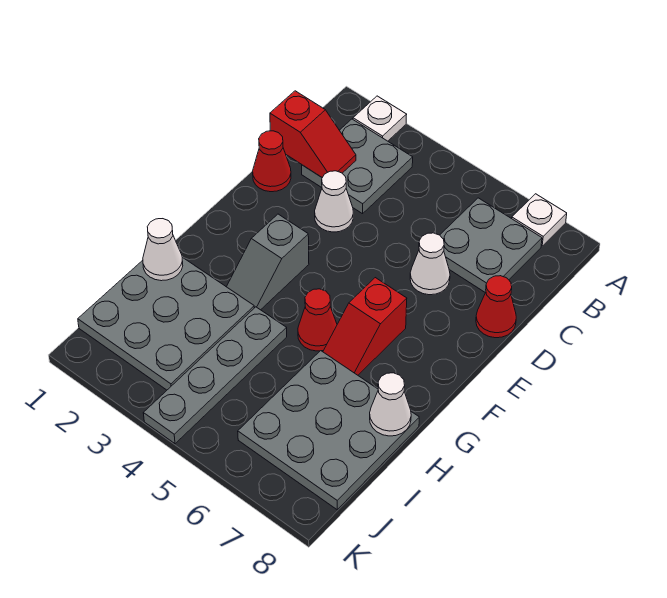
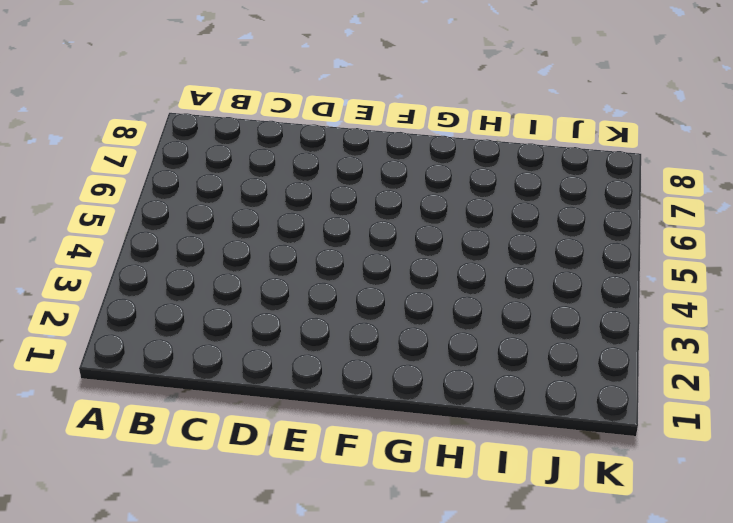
none -> white plate A2 level 1
none -> white plate A7 level 1
none -> grey plate B2:C3 level 1

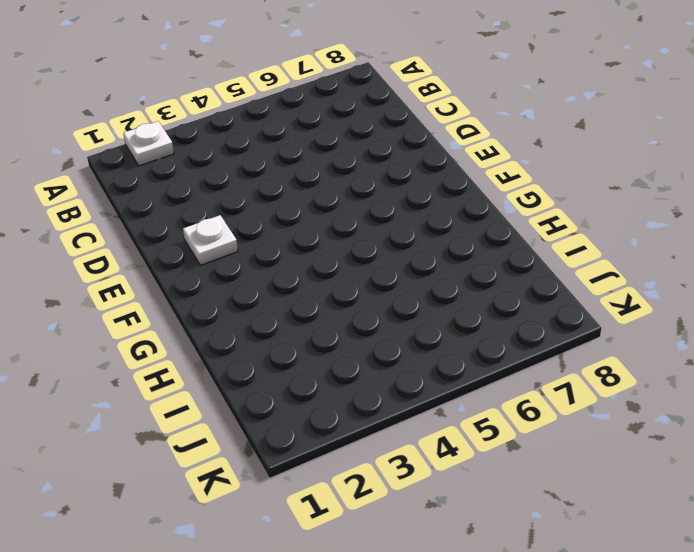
white plate E2 level 1 -> white plate A7 level 1
none -> grey plate B2:C3 level 1
none -> grey plate B6:C7 level 1
none -> red cone D1 level 1

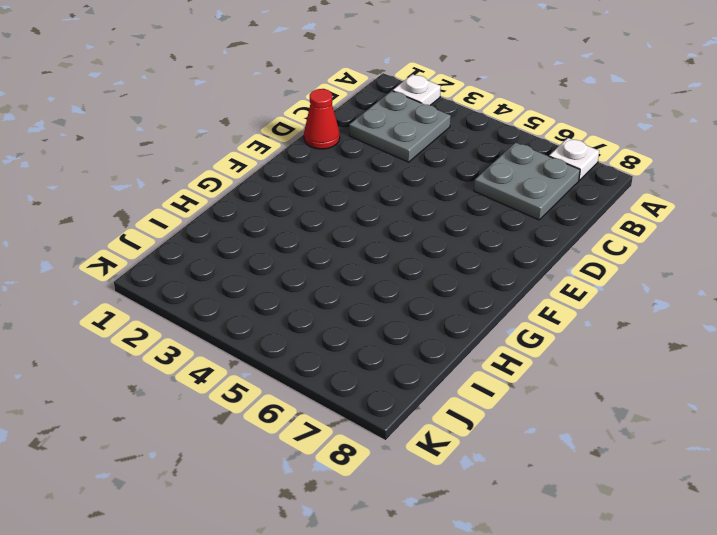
none -> white cone D3 level 1
none -> white cone D6 level 1
none -> red cone D8 level 1

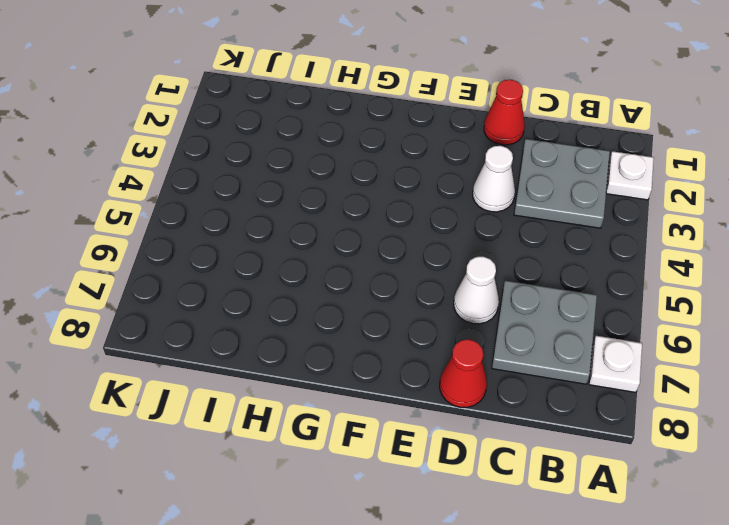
none -> grey slope F3:G3 level 1 top F
none -> red slope F6:G6 level 1 top F
none -> red cone G5 level 1

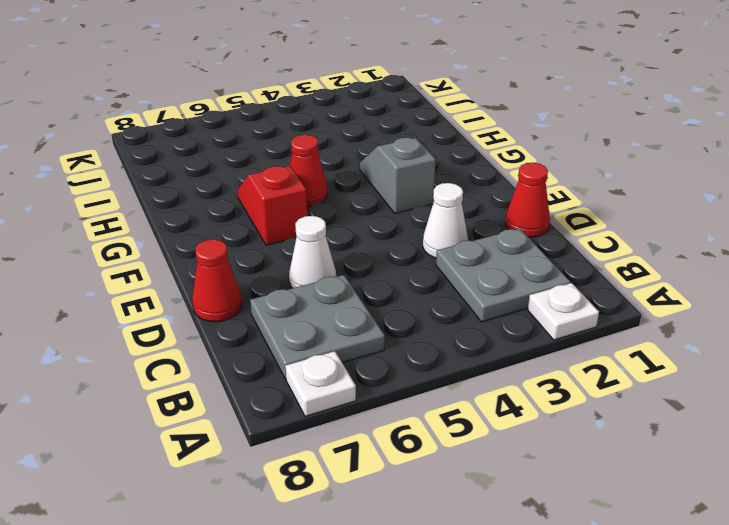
none -> grey plate H1:J3 level 1
none -> grey plate H4:K4 level 1
none -> grey plate H6:J8 level 1

